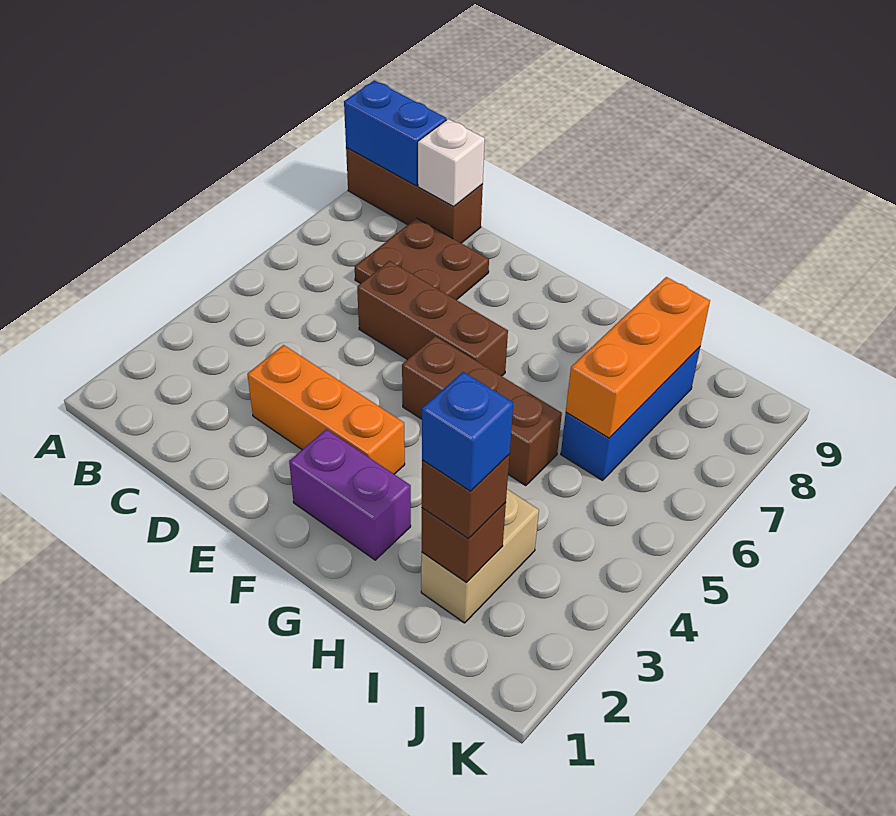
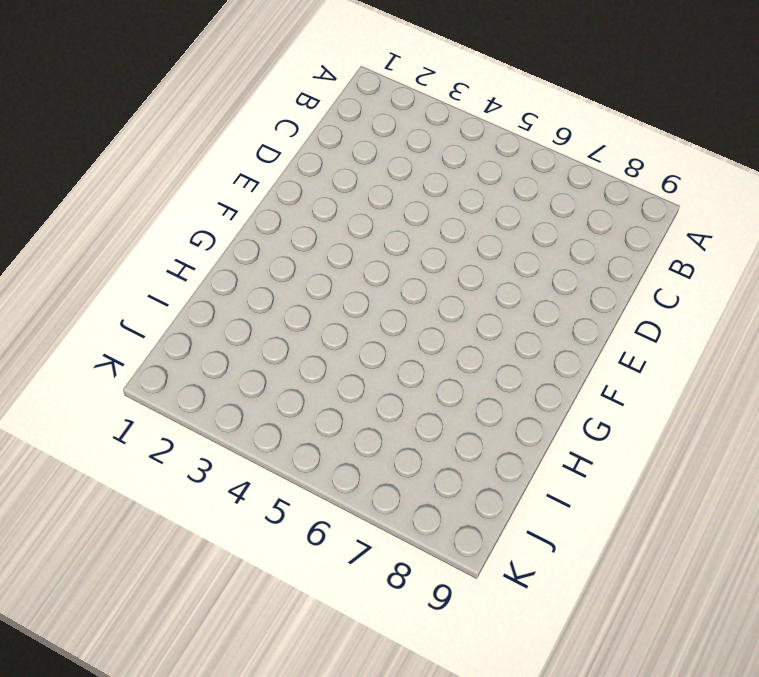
none -> brown brick A9:C9 level 1
none -> brown plate C7:D8 level 1
none -> orange brick D3:F3 level 1

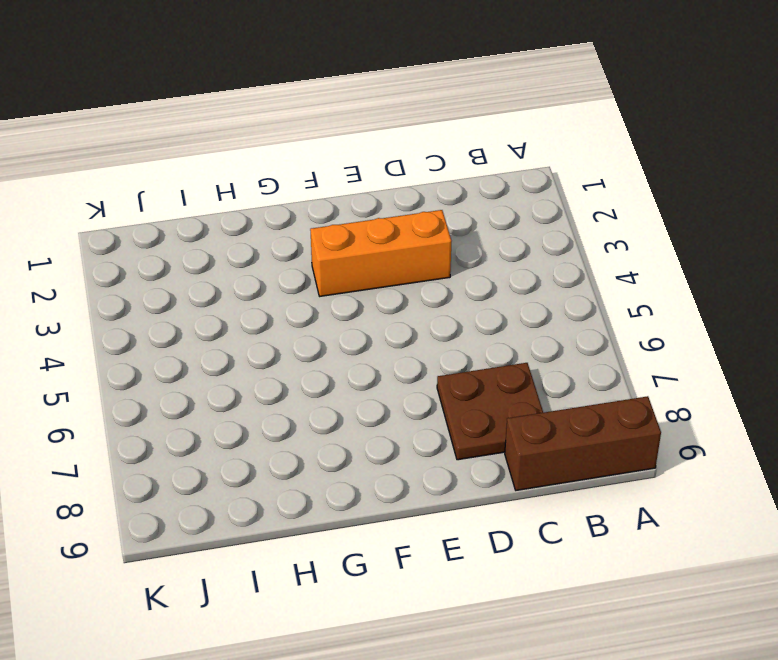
none -> brown brick D6:F6 level 1
none -> purple brick F2:G2 level 1
none -> brown brick F5:H5 level 1

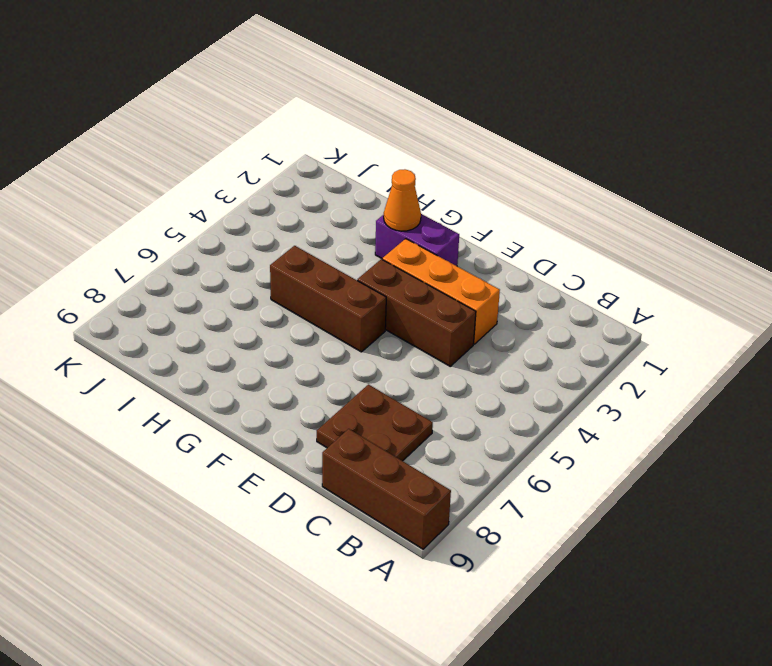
brown brick D4:F4 level 1 -> brown brick D6:F6 level 1
orange cone G2 level 2 -> none
none -> tan brick I2:I3 level 1
none -> blue brick I6:I8 level 1
none -> blue brick A9:B9 level 2

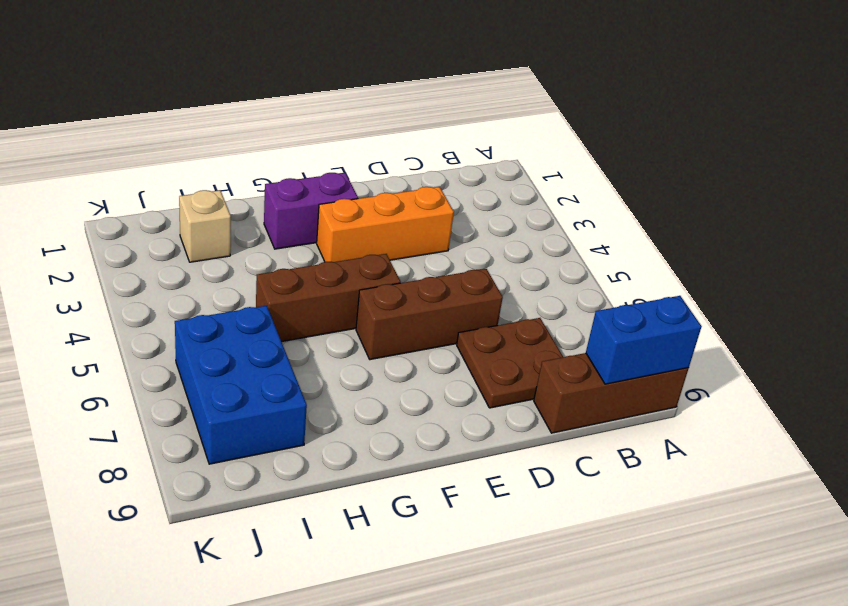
tan brick I2 level 1 -> tan brick I2:I3 level 1
blue brick I6:J8 level 1 -> blue brick I6:I8 level 1
none -> white brick C9 level 2
none -> brown brick I2 level 2
none -> orange brick I6:I8 level 2

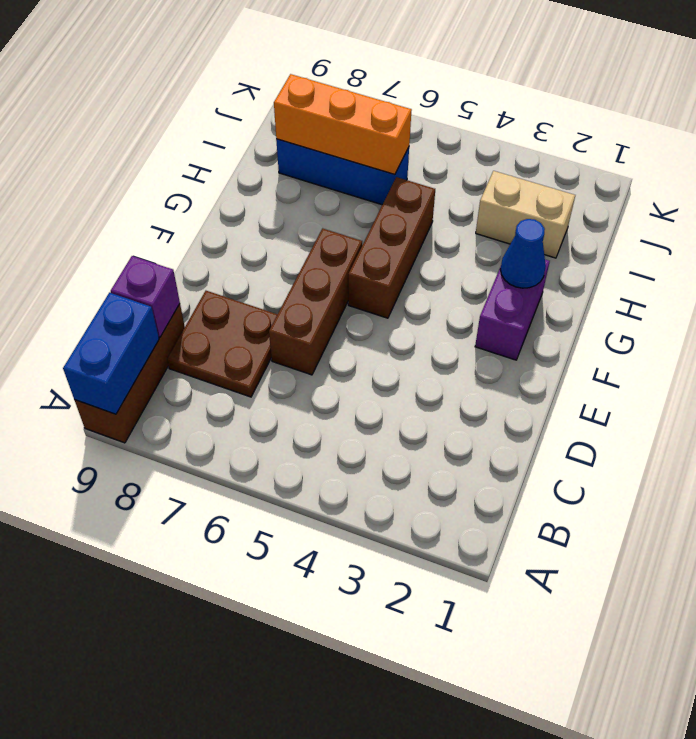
purple brick C9 level 2 -> white brick C9 level 2
blue cone G2 level 2 -> none
none -> orange brick D3:F3 level 1
none -> brown brick I2 level 2
none -> brown brick I2 level 3

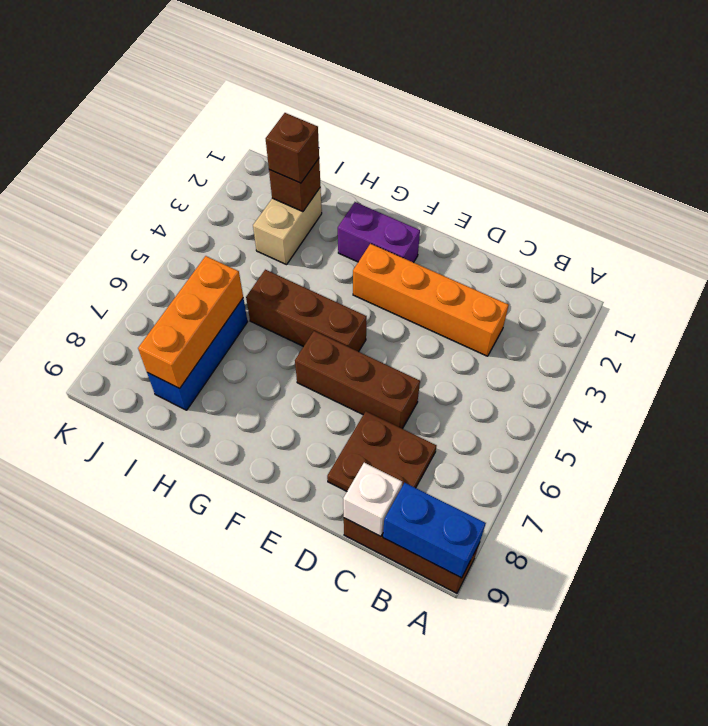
orange brick C3:F3 level 1 -> orange brick D3:F3 level 1
none -> blue brick I2 level 4

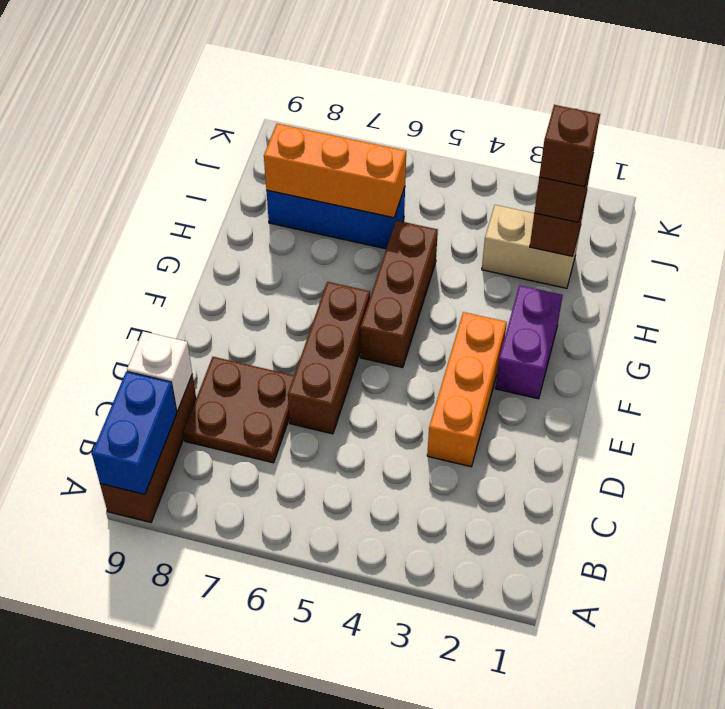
brown brick I2 level 4 -> blue brick I2 level 4

